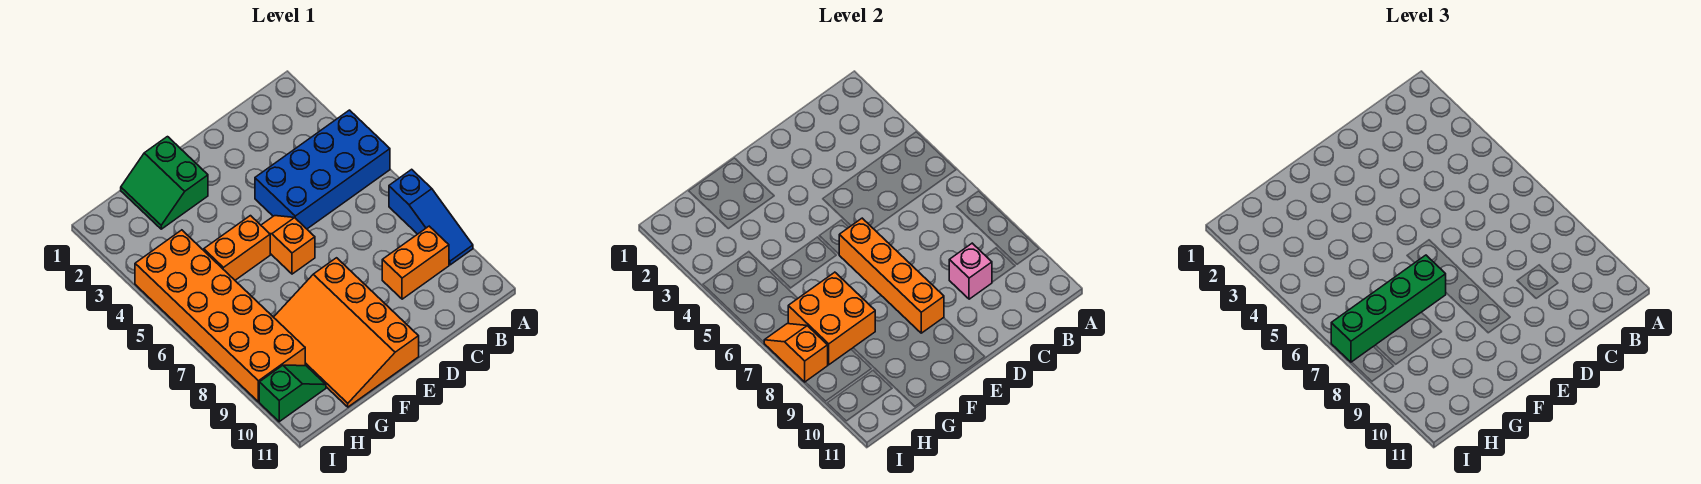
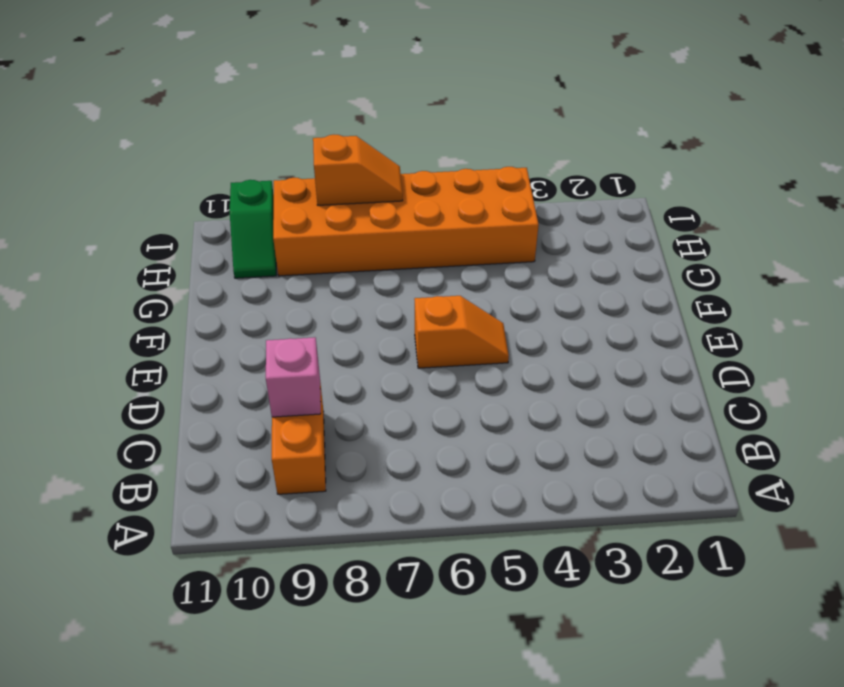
none -> blue brick A4:D5 level 1
none -> blue slope A7:A9 level 1 top 7
none -> orange slope E8:G11 level 1 top E

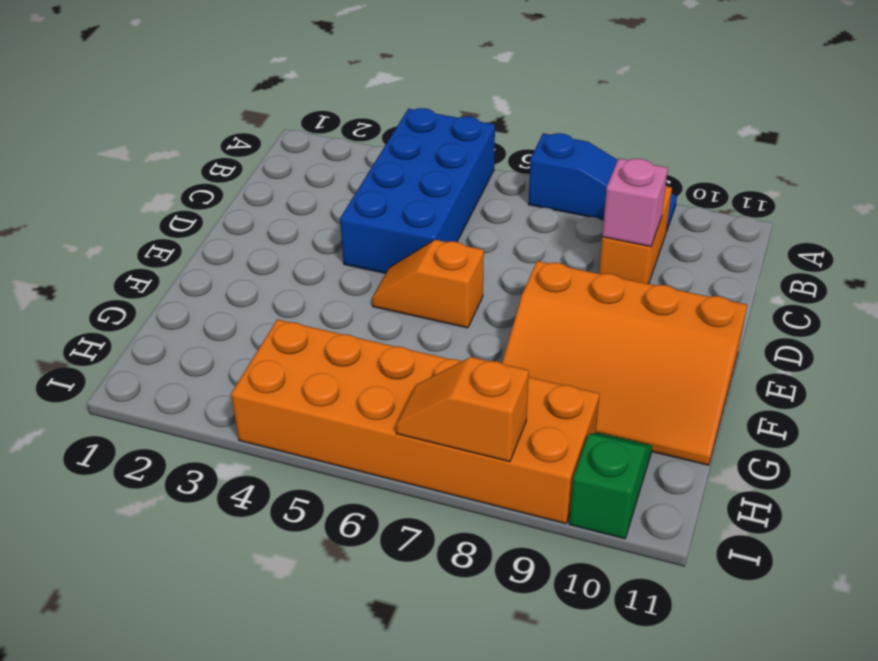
none -> green slope F1:G2 level 1 top F
none -> orange brick F5:G5 level 1
none -> orange brick E6:E9 level 2

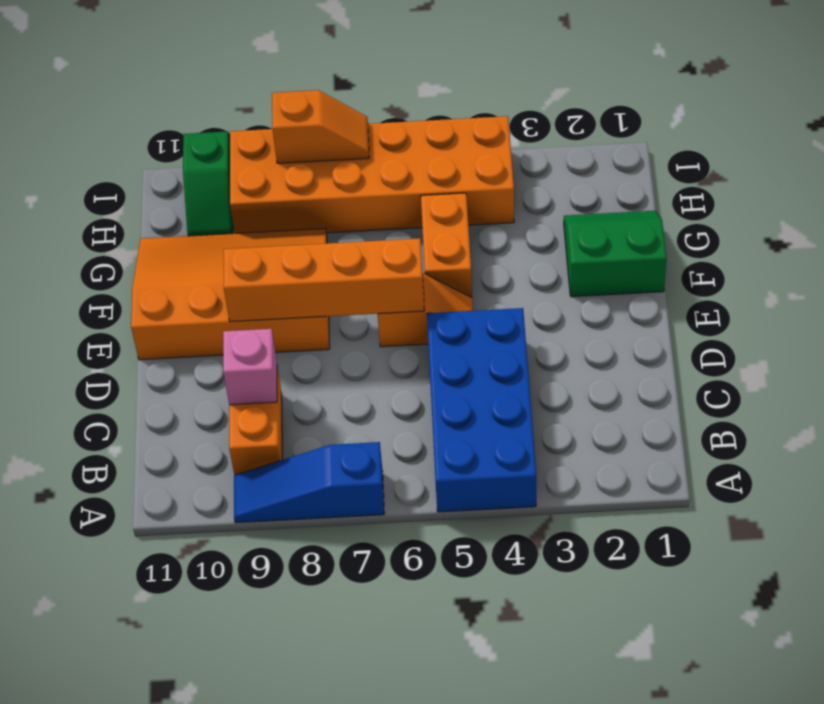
none -> orange brick G7:H8 level 2
none -> green brick F7:I7 level 3

